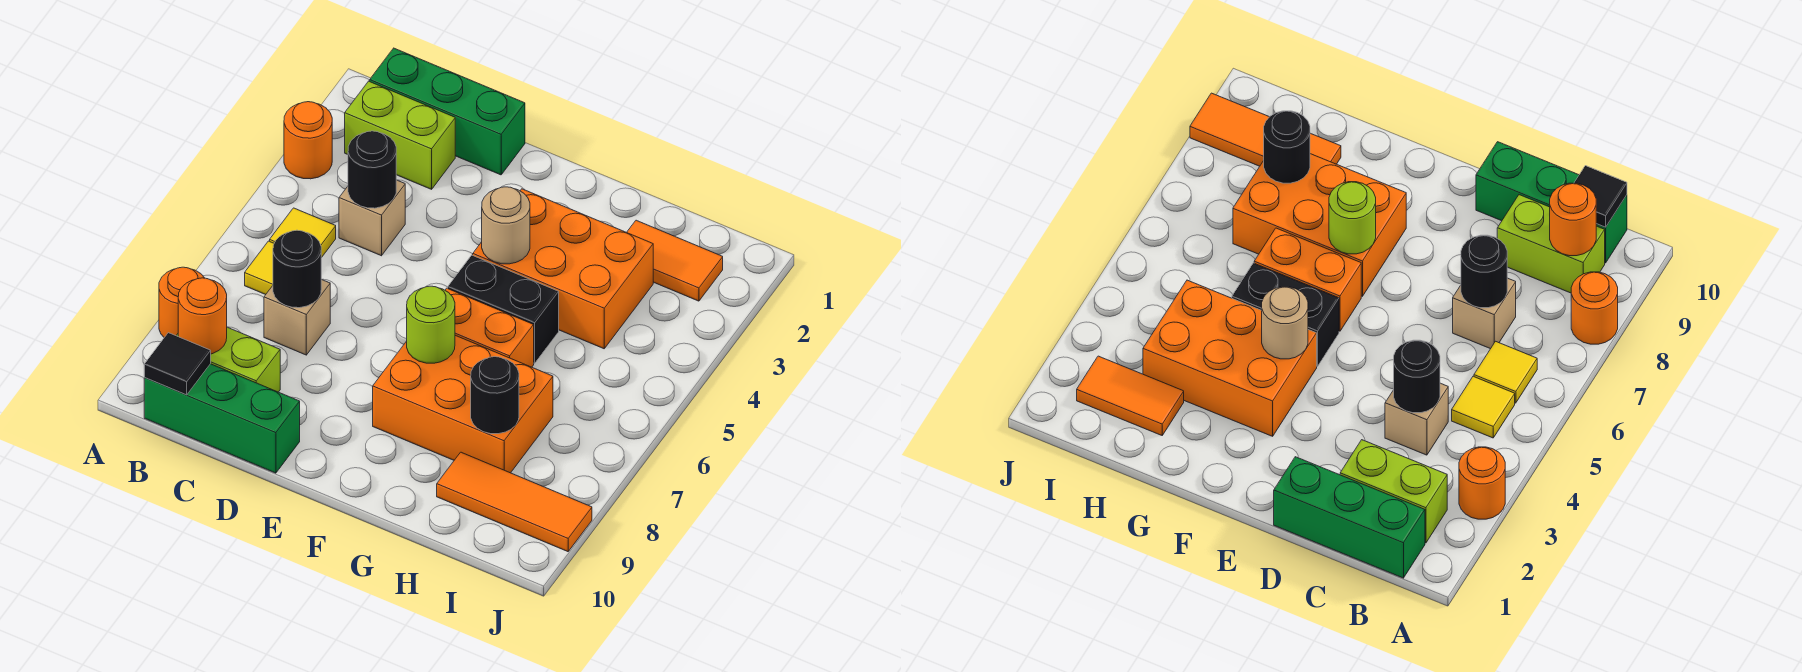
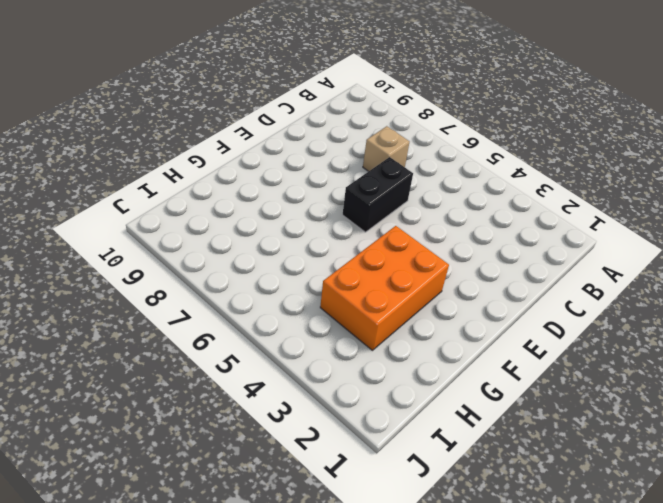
black brick D6:E6 level 1 -> black brick F5:G5 level 1
none -> orange round brick A3 level 1
none -> orange round brick A8 level 1
none -> green brick B1:D1 level 1

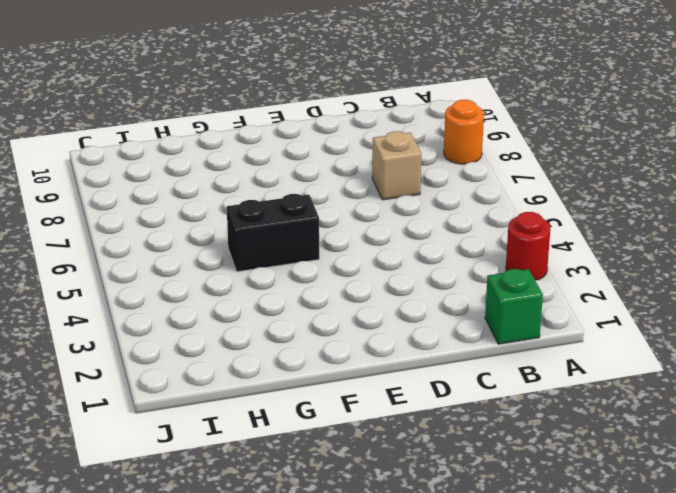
red round brick A3 level 1 -> orange round brick A3 level 1
green brick B1 level 1 -> green brick B1:D1 level 1
none -> lime brick B2:C2 level 1
none -> yellow tile B5 level 1
none -> yellow tile B6 level 1

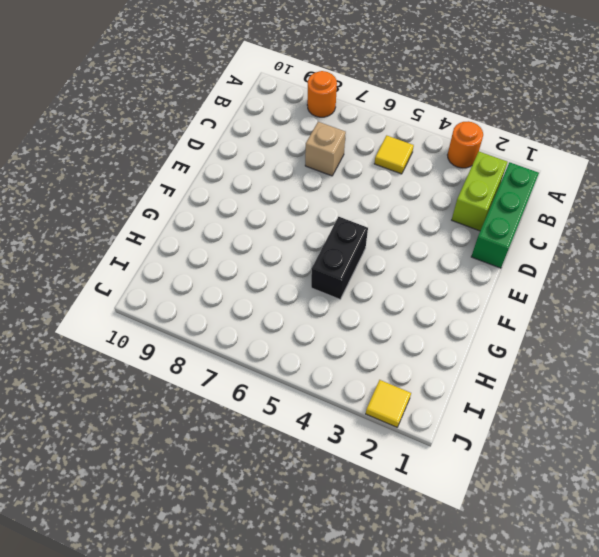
yellow tile J2 level 1 -> yellow tile B6 level 1
none -> lime brick B9:C9 level 1
none -> green brick B10:D10 level 1
none -> tan brick C4 level 1

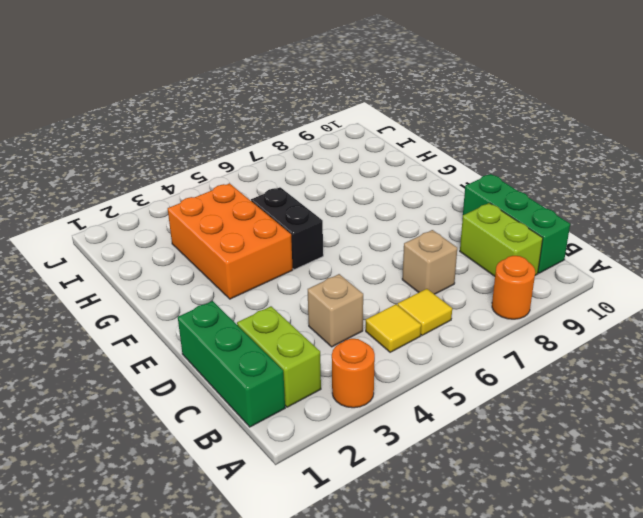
none -> orange brick F6:G6 level 1
none -> orange brick F7:H8 level 1
none -> orange tile H2:I2 level 1

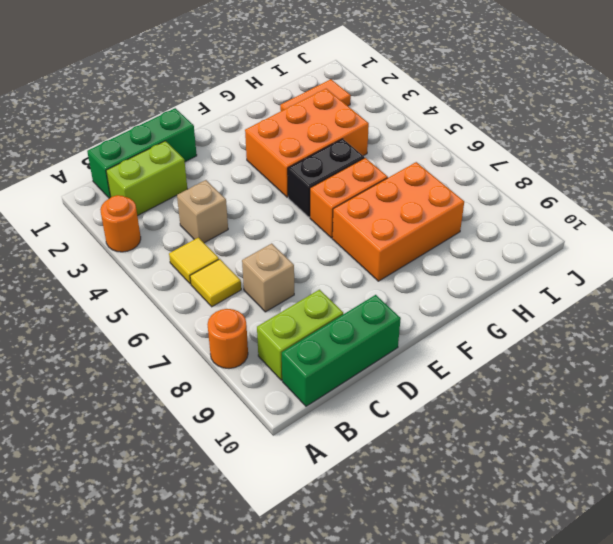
none -> orange tile H9:J9 level 1
none -> orange round brick B9 level 2
none -> black tile B10 level 2

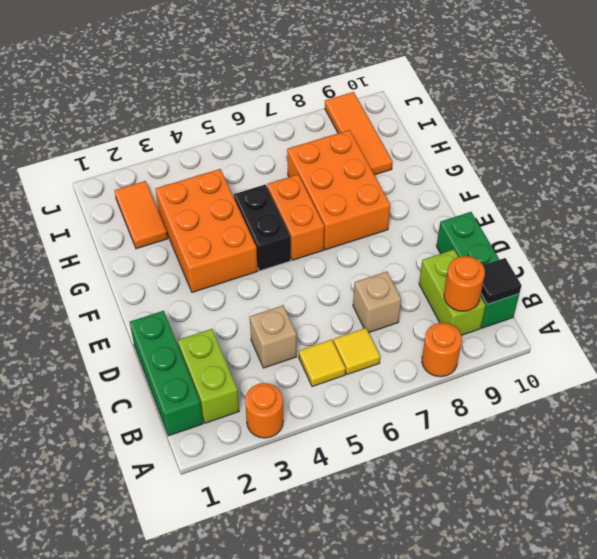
none -> black round brick C4 level 2
none -> black round brick C7 level 2
none -> tan round brick F4 level 2

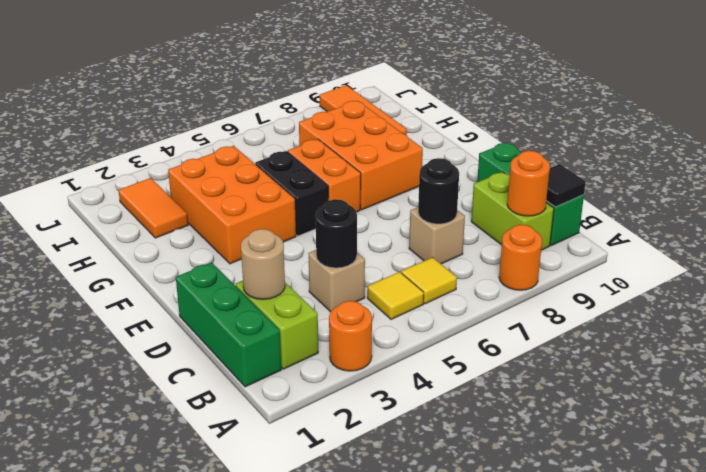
tan round brick C2 level 2 -> tan round brick F4 level 2
none -> lime round brick F7 level 2
none -> black round brick H8 level 2

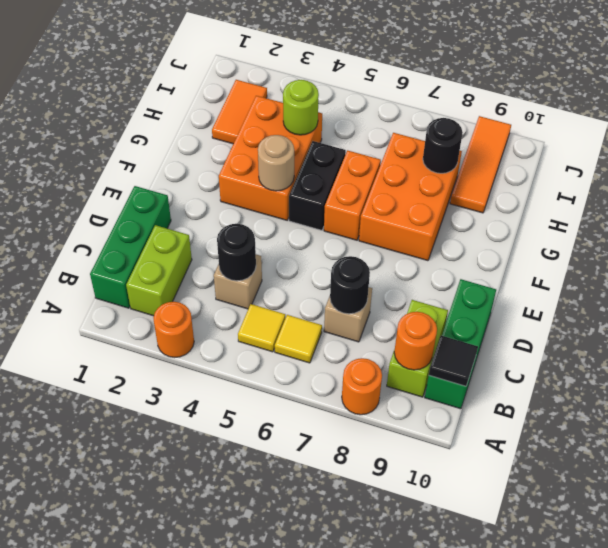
lime round brick H4 level 2 -> lime round brick F7 level 2

